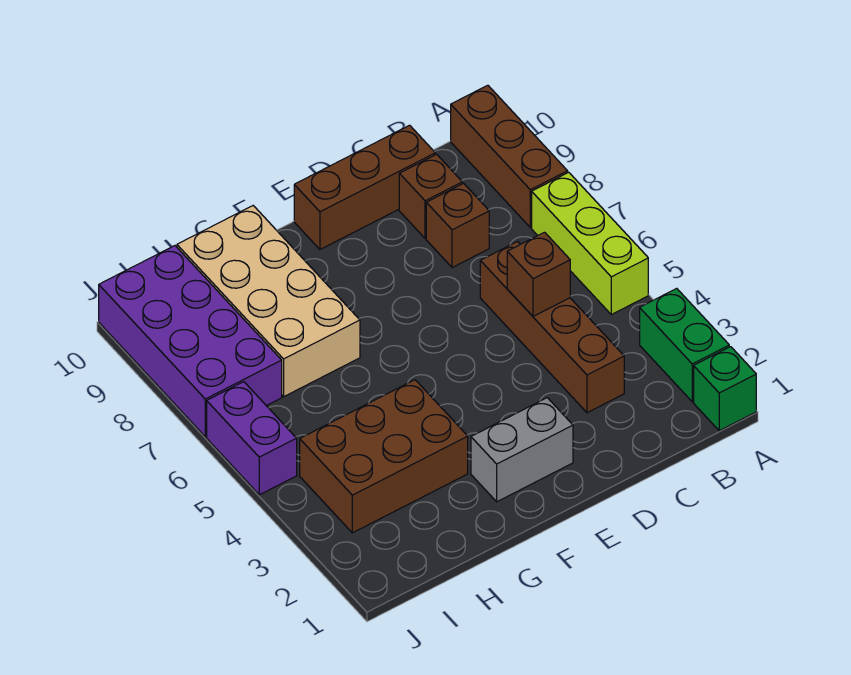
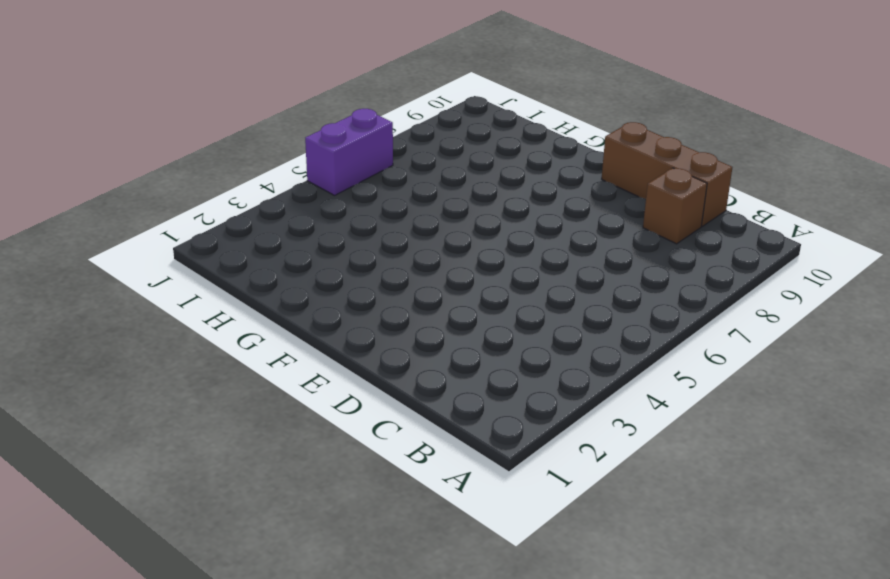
none -> green brick A1 level 1
none -> green brick A2:A3 level 1
none -> lime brick A5:A7 level 1

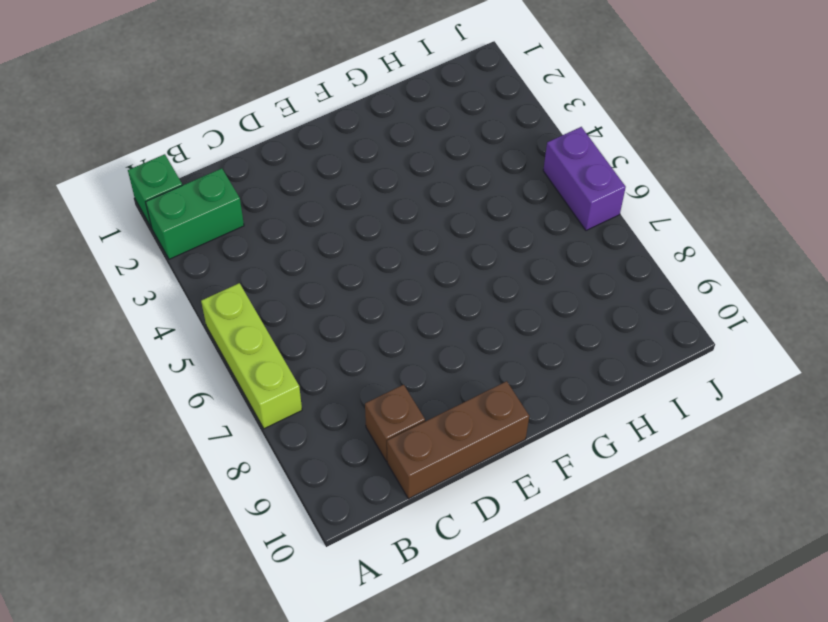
green brick A2:B2 level 1 -> green brick A2:A3 level 1
none -> brown brick A8:A10 level 1
none -> brown brick C3:C6 level 1
none -> brown brick C8 level 1

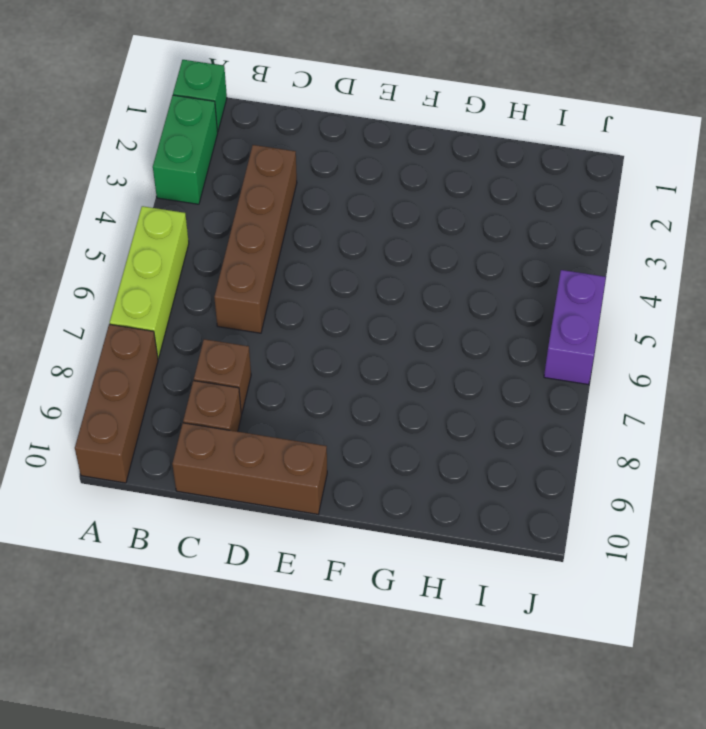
none -> grey brick E2:F2 level 1
none -> brown brick G3:I4 level 1
none -> tan brick G7:H10 level 1

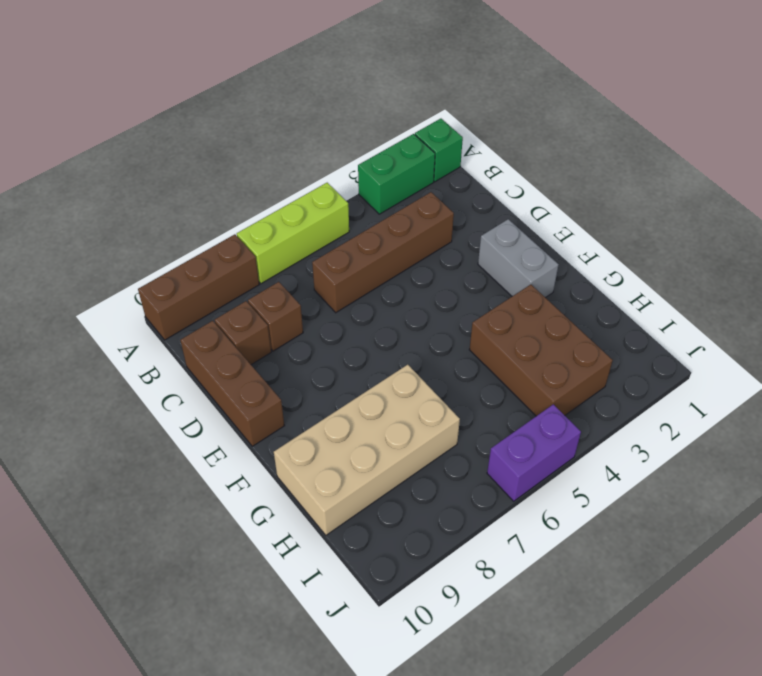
none -> purple brick I7:J10 level 1
none -> brown brick C5 level 2

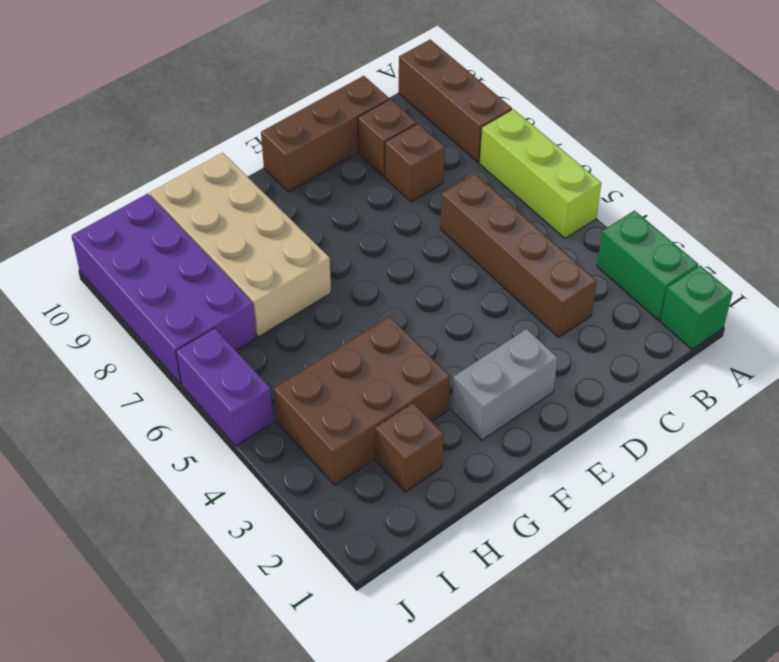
brown brick H2 level 1 -> brown brick C5 level 2

